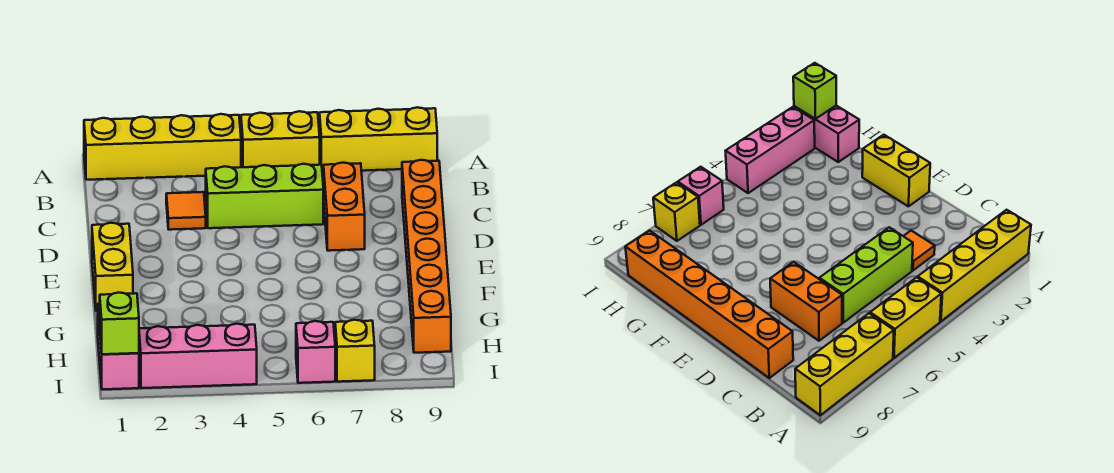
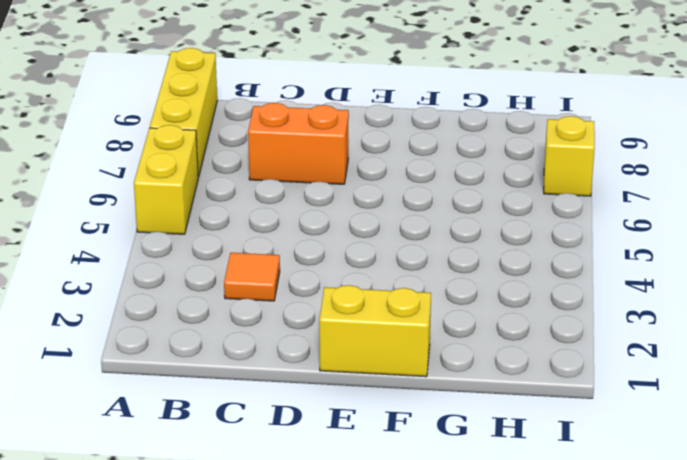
none -> yellow brick A1:A4 level 1
none -> lime brick C4:C6 level 1
none -> orange brick C9:H9 level 1

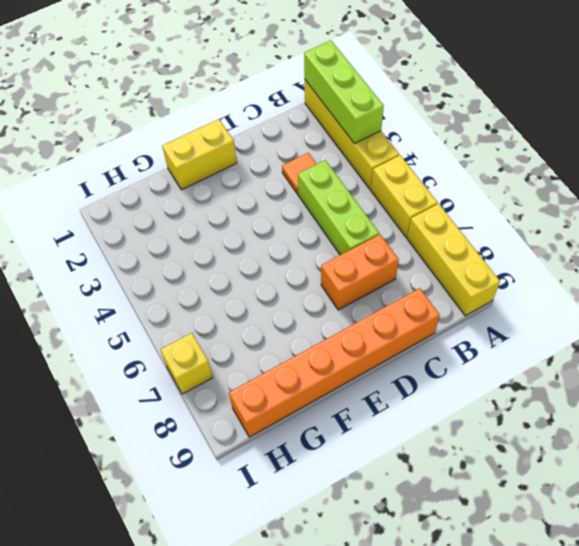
lime brick A1:A3 level 2 -> none
none -> pink brick H1:I1 level 1
none -> pink brick I2:I4 level 1
none -> pink brick I6 level 1

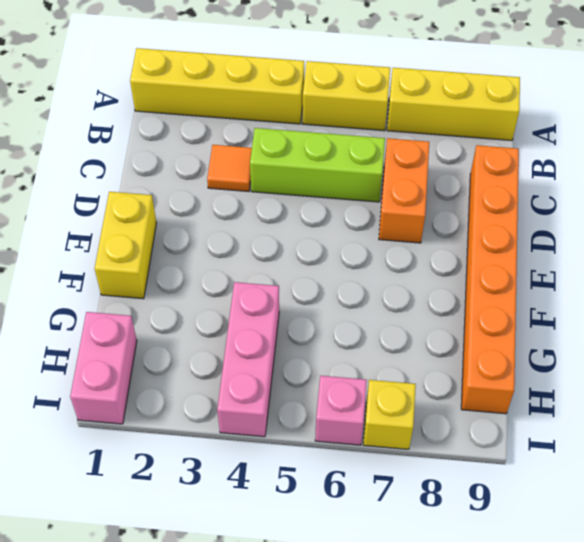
pink brick G4:I4 level 1 -> pink brick I2:I4 level 1
none -> lime brick I1 level 2

